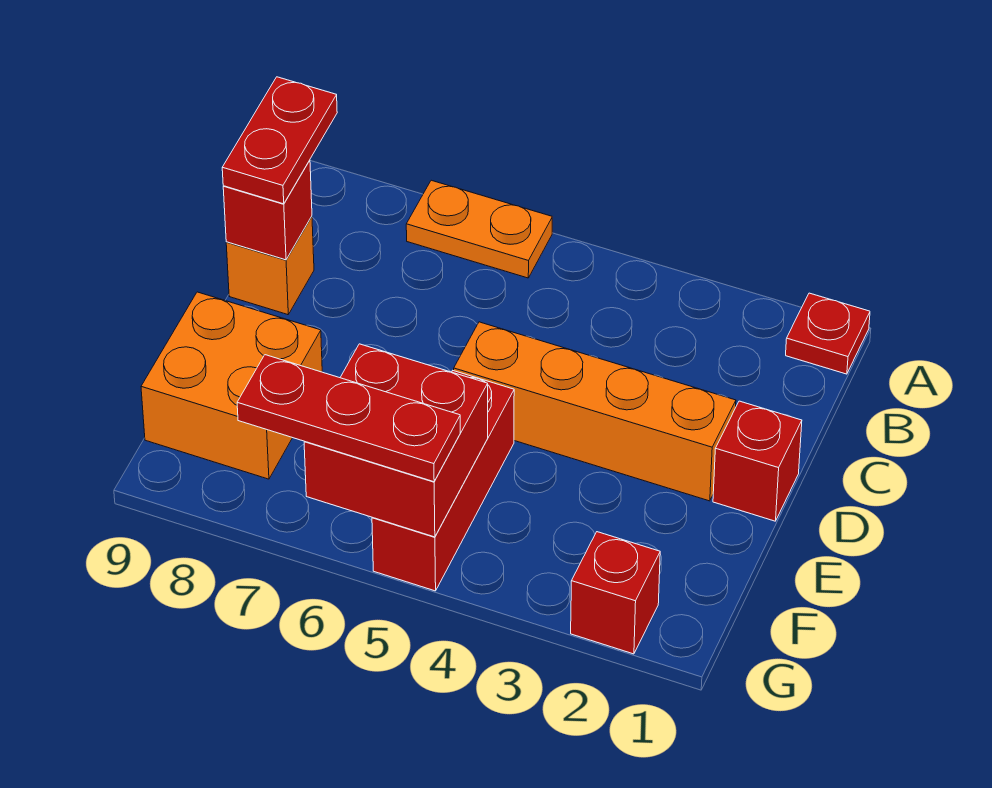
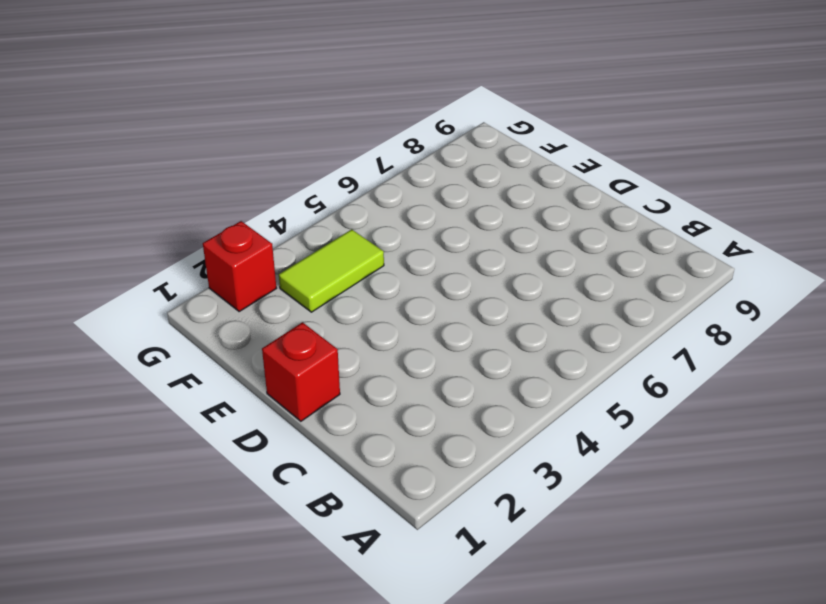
lime tile F3:F4 level 1 -> none
none -> red plate A1 level 1
none -> orange plate A6:A7 level 1
none -> orange brick C9 level 1

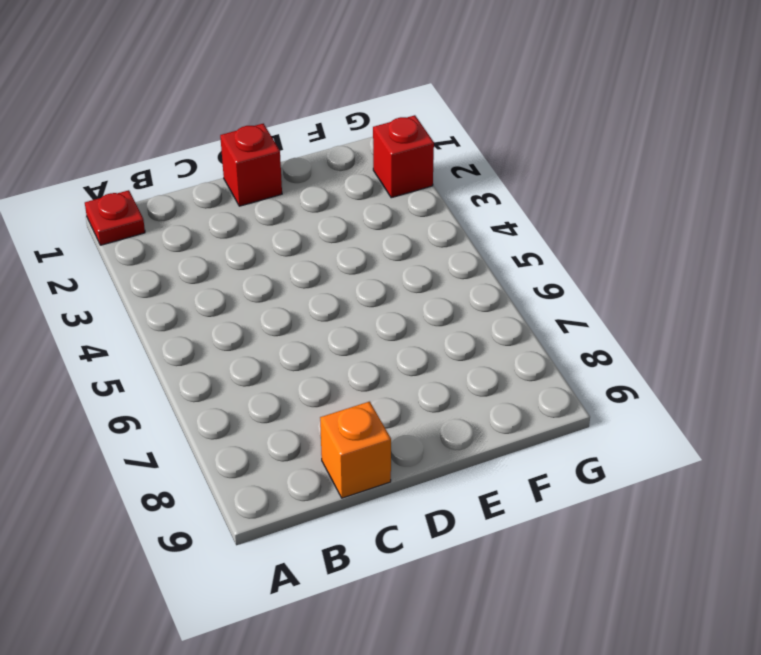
none -> orange plate A6:A7 level 1
none -> orange brick D2:D5 level 1
none -> red brick E5:G5 level 1

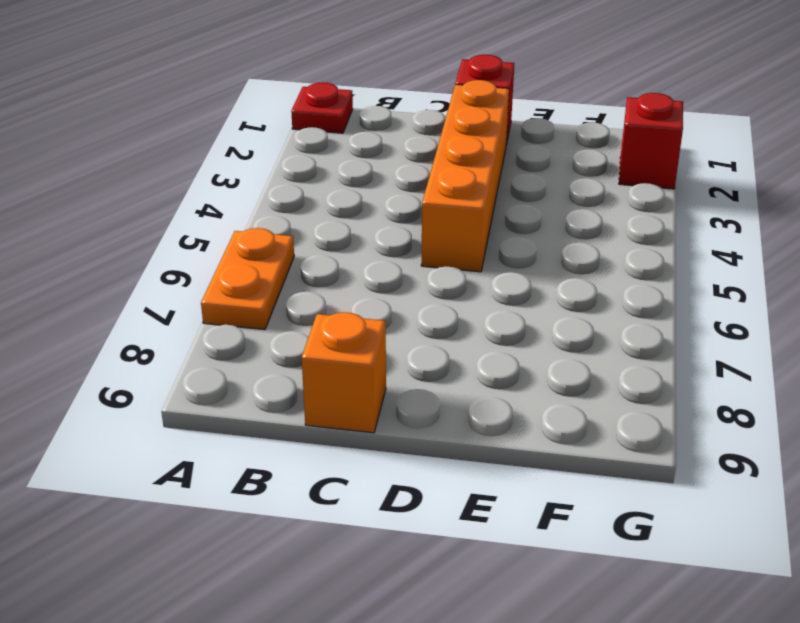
none -> red brick E5:G5 level 1
none -> orange brick E8:F9 level 1
none -> red brick C9 level 2

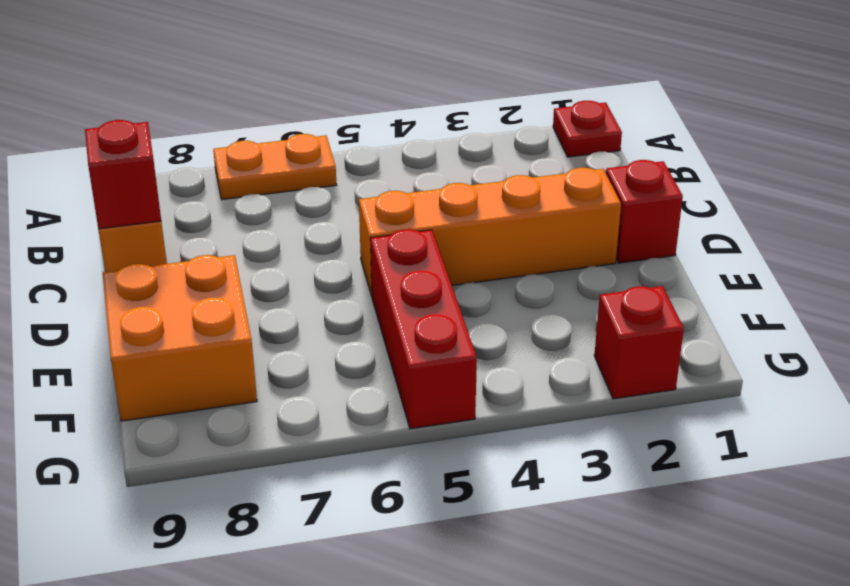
none -> red brick F5:G6 level 2
none -> red plate B9:C9 level 3
none -> red plate G5:G7 level 3

